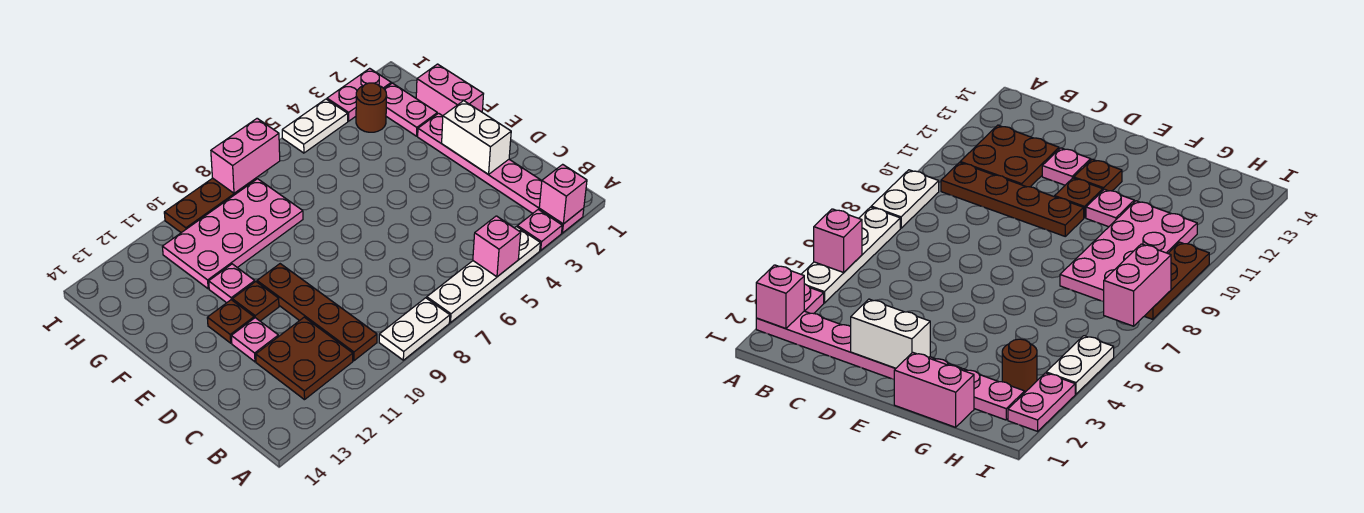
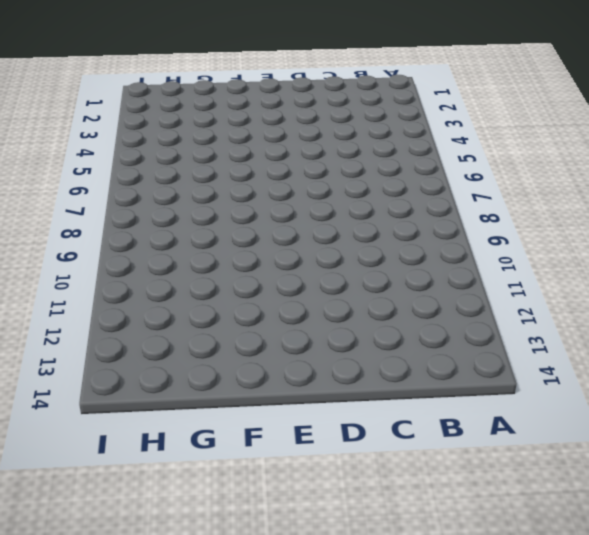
none -> pink plate A2:F2 level 1
none -> pink plate A3 level 1
none -> white plate A4:A7 level 1

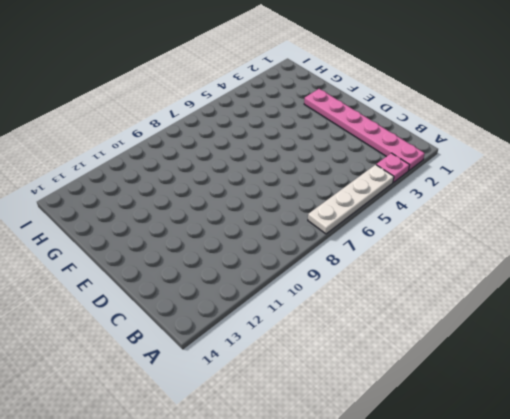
none -> white plate A8:A9 level 1
none -> brown plate B10:E10 level 1
none -> brown plate B11:C12 level 1

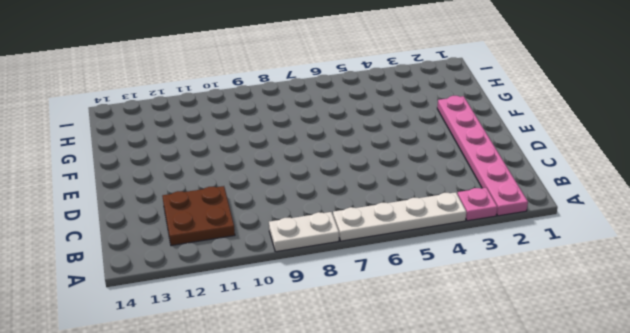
none -> brown plate B10:E10 level 1
none -> pink plate D12 level 1
none -> brown plate E11 level 1

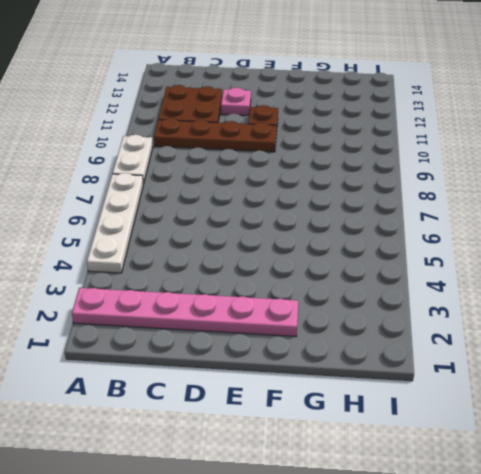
none -> pink plate A3 level 1
none -> brown plate E12 level 1
none -> pink brick F1:G1 level 1

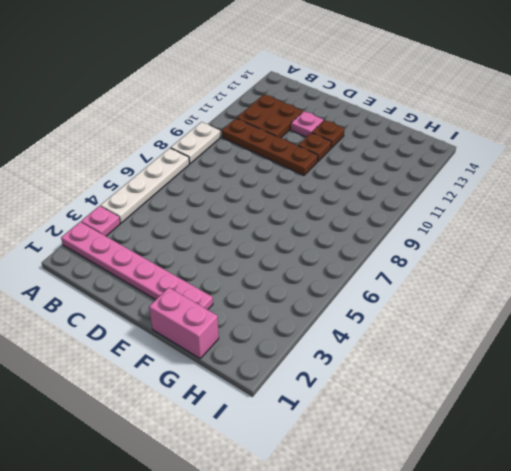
none -> pink plate F11 level 1
none -> pink plate G2:H2 level 1
none -> pink plate G8:H11 level 1

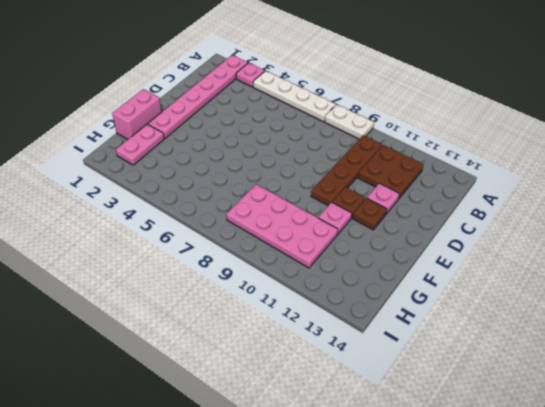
none -> brown round brick H3 level 1
none -> pink plate I2:I3 level 1
none -> white plate I4:I5 level 1

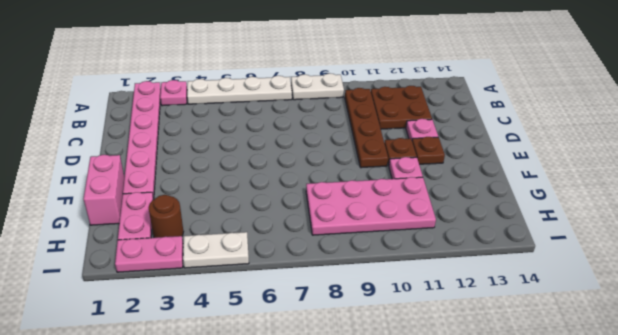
none -> brown plate I8:I10 level 1
none -> pink brick A2 level 2
none -> pink brick A5 level 2

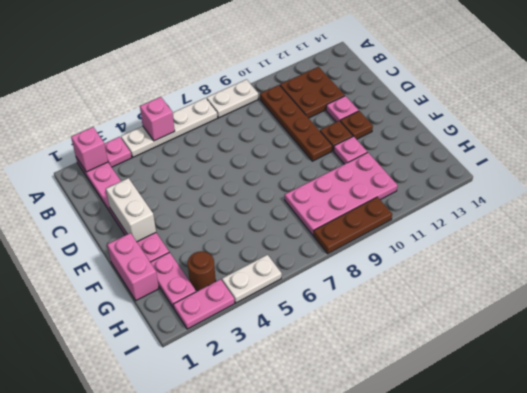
none -> pink brick I7:I8 level 2

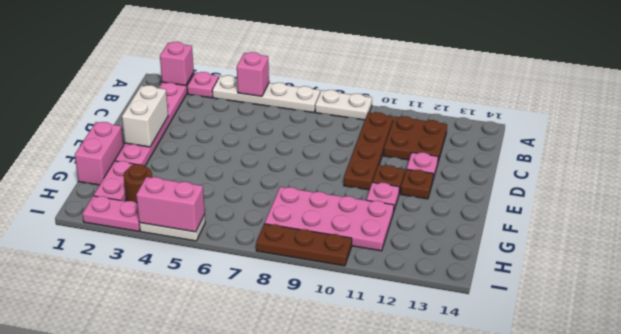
pink brick I4:I5 level 2 -> pink brick I7:I8 level 2

